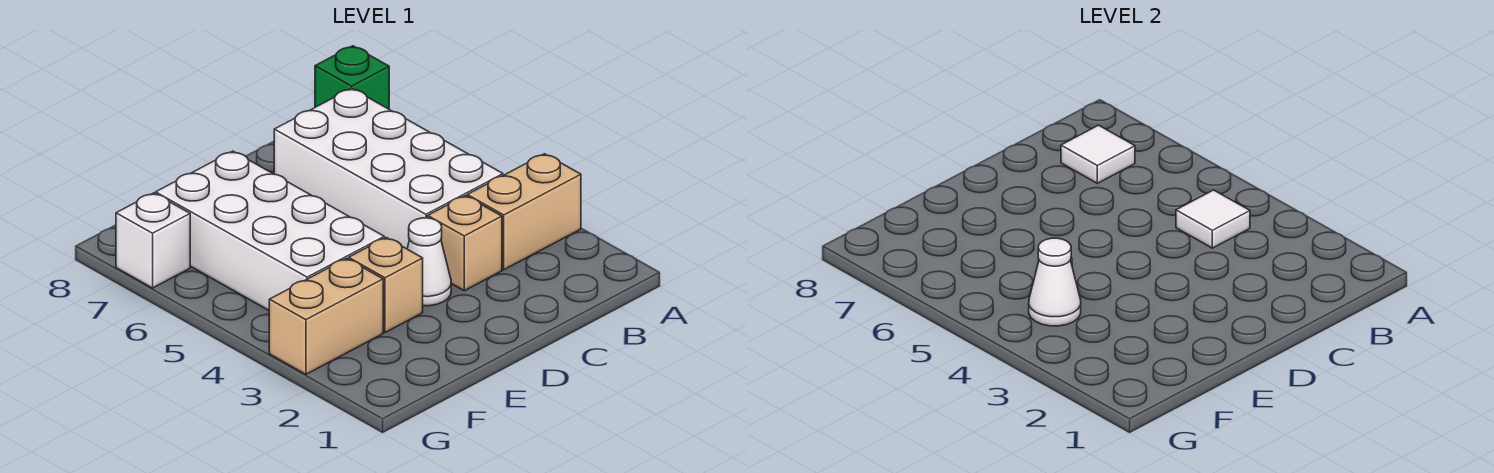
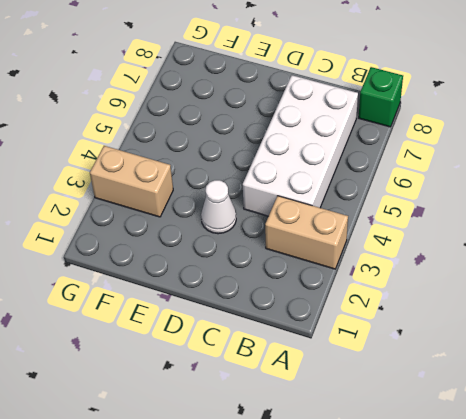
none -> tan brick C3 level 1
none -> tan brick E3 level 1
none -> white brick E4:F7 level 1

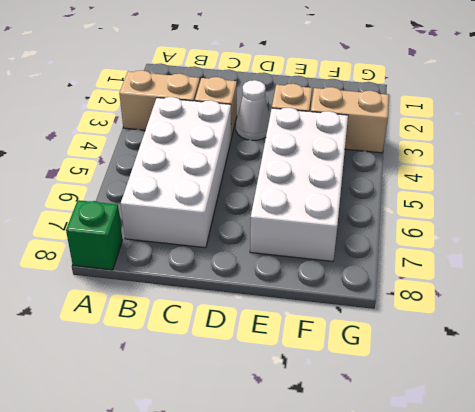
none -> white brick G7 level 1
none -> white tile B4 level 2
none -> white tile B7 level 2

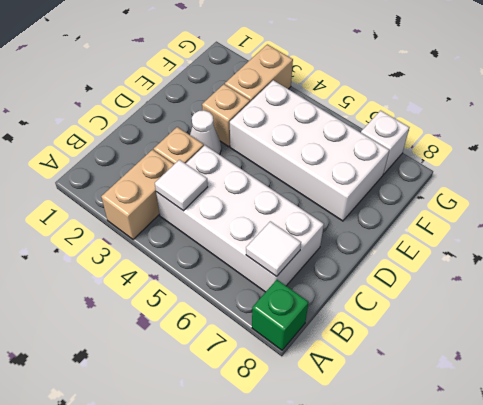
none -> white cone F4 level 2

